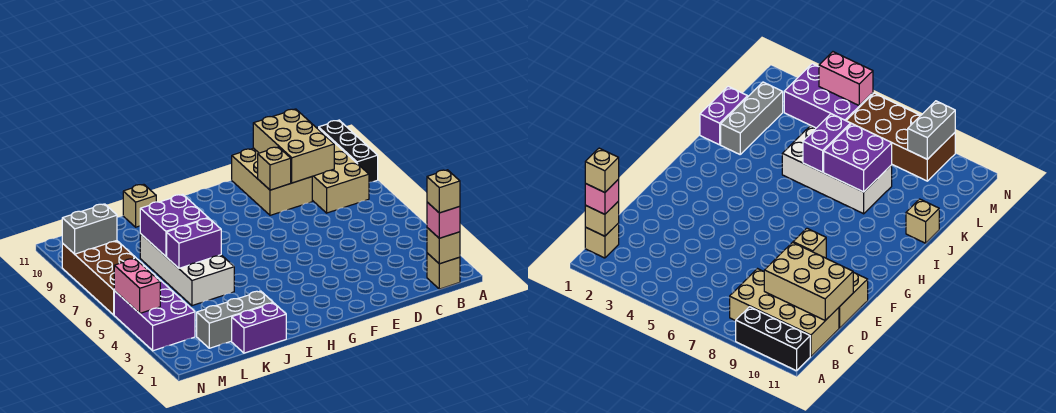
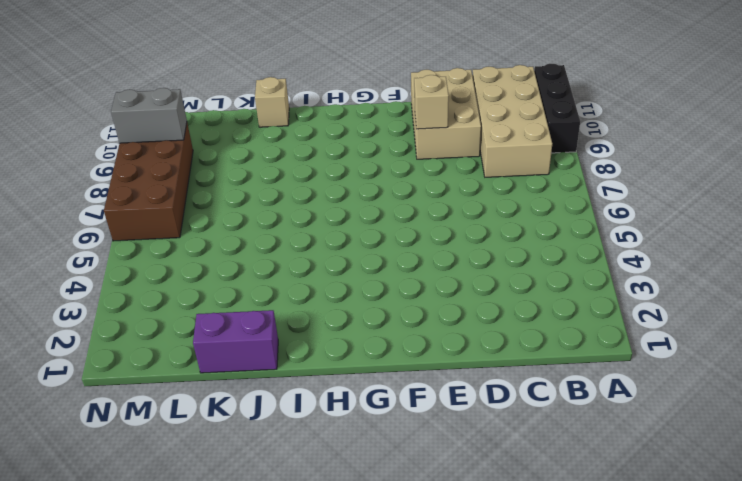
none -> tan brick B1 level 1
none -> grey brick J2:L2 level 1
none -> white brick J5:K8 level 1

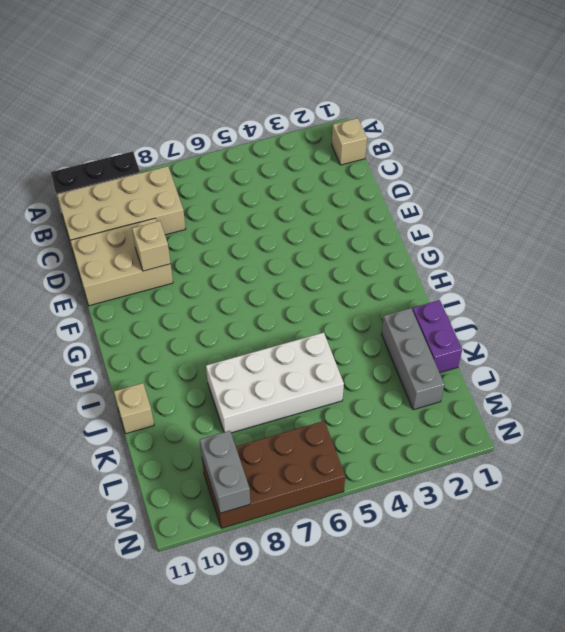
none -> purple brick M3:N5 level 1
none -> tan brick B1 level 2
none -> tan brick C9:D11 level 2

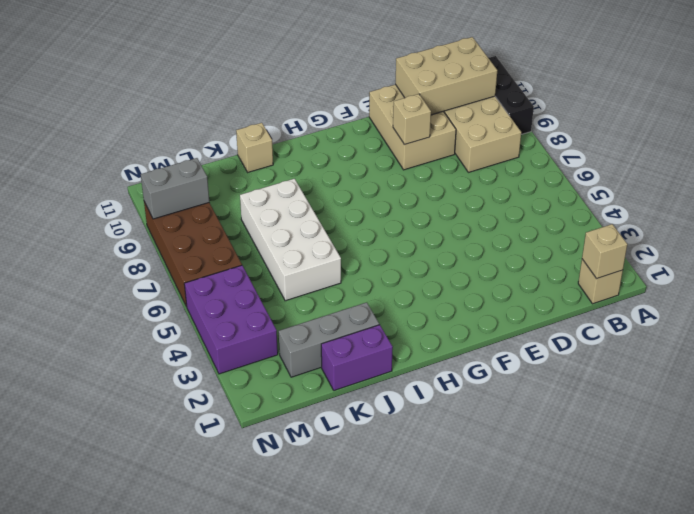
tan brick B10:D11 level 2 -> tan brick C9:D11 level 2
none -> purple brick J6:K6 level 2
none -> purple brick J7:K8 level 2
none -> pink brick N4:N5 level 2

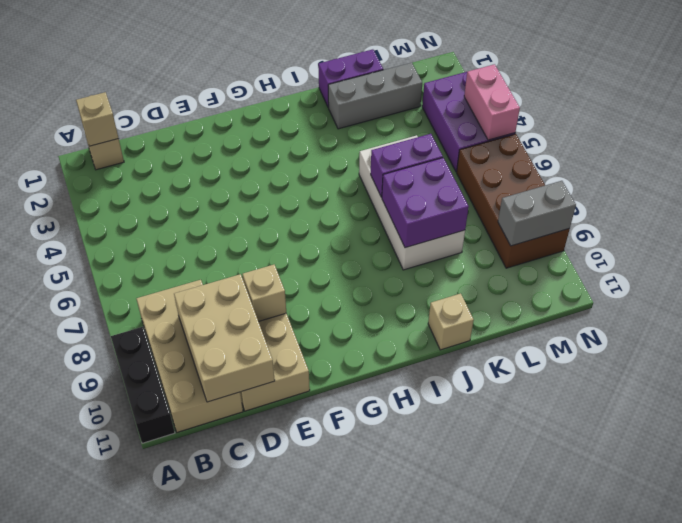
none -> pink brick B1 level 3
none -> tan brick B1 level 4

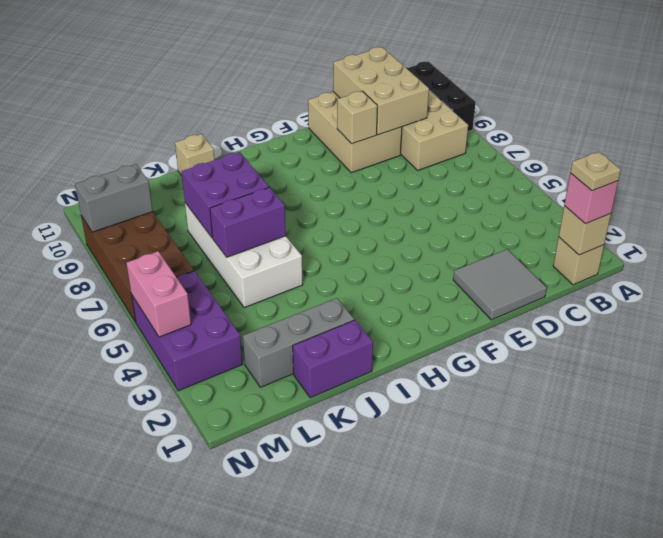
tan plate B1 level 4 -> tan brick B1 level 4
grey tile D1:E2 level 1 -> none

